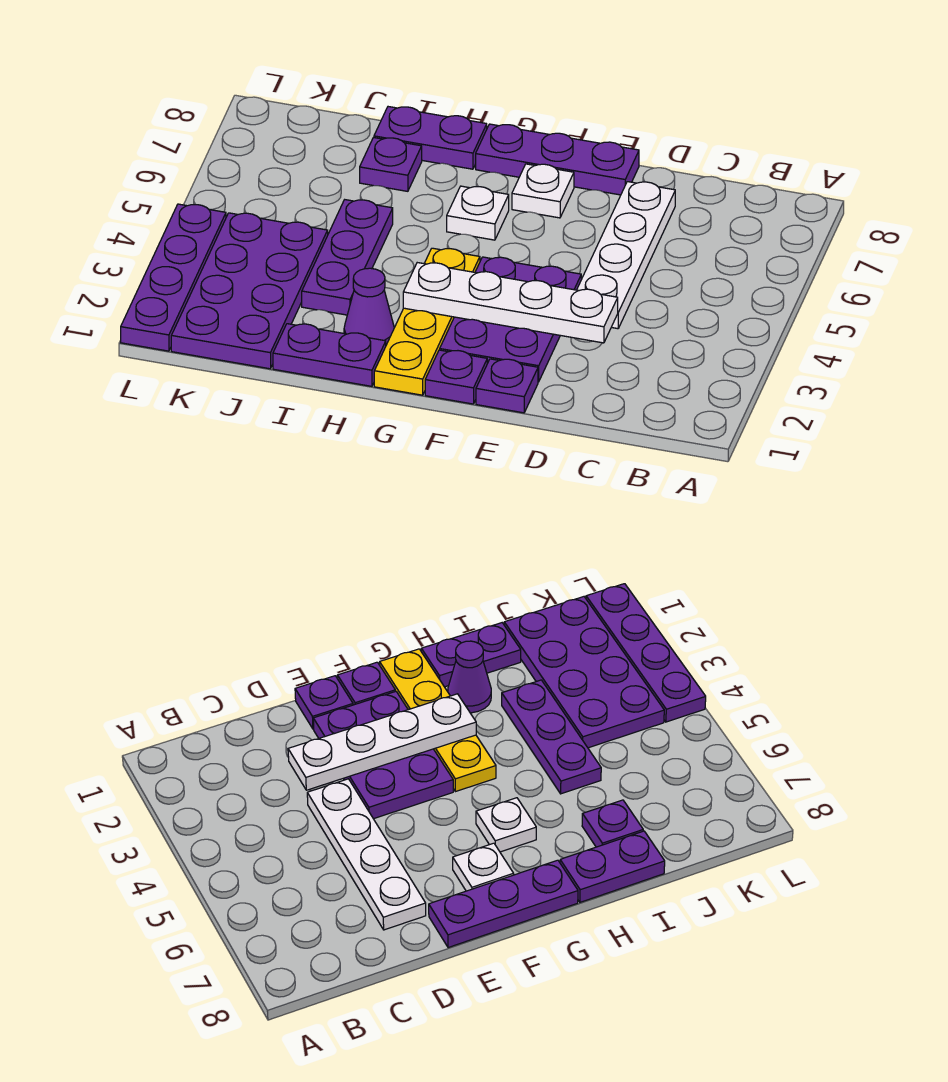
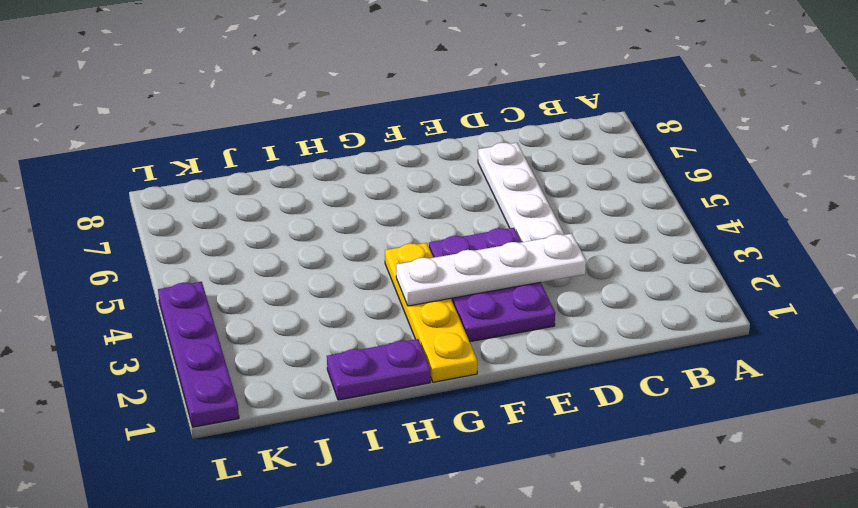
none -> purple plate E1 level 1
none -> purple plate E8:G8 level 1
none -> purple plate F1 level 1

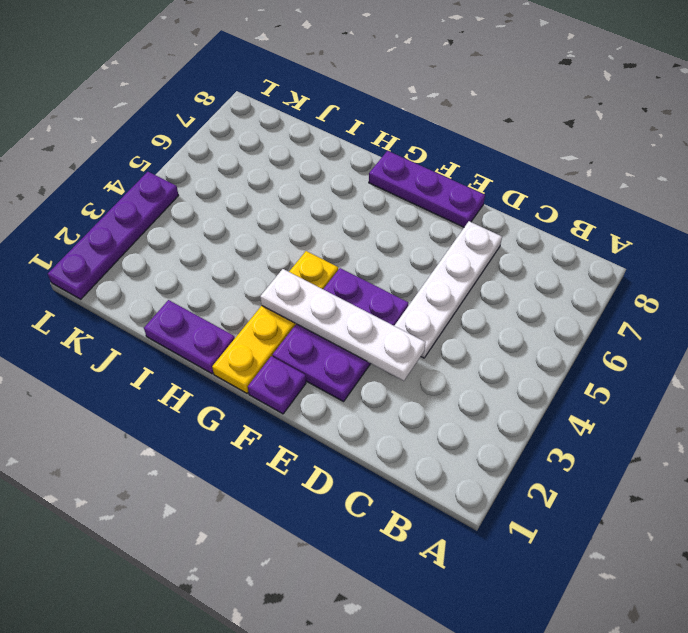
none -> purple plate E1 level 1
none -> white plate F7 level 1
none -> white plate G6 level 1

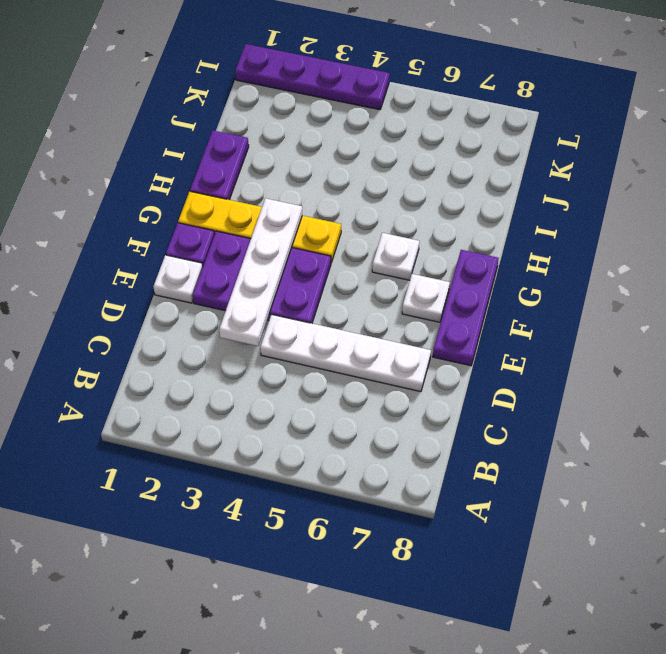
white plate E1 level 1 -> purple plate E1 level 1
none -> purple cone H2 level 1
none -> purple plate H8:I8 level 1
none -> purple plate I3:I5 level 1

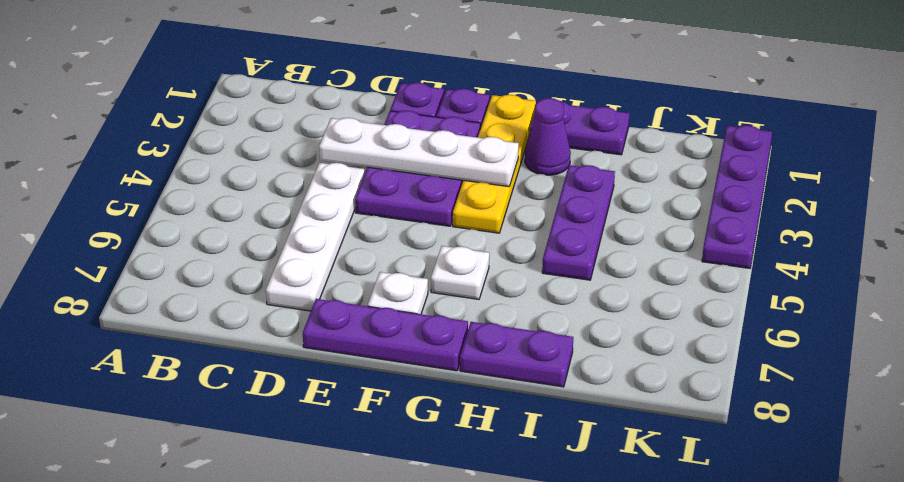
none -> purple plate I7 level 1
none -> purple plate J1:K4 level 1

